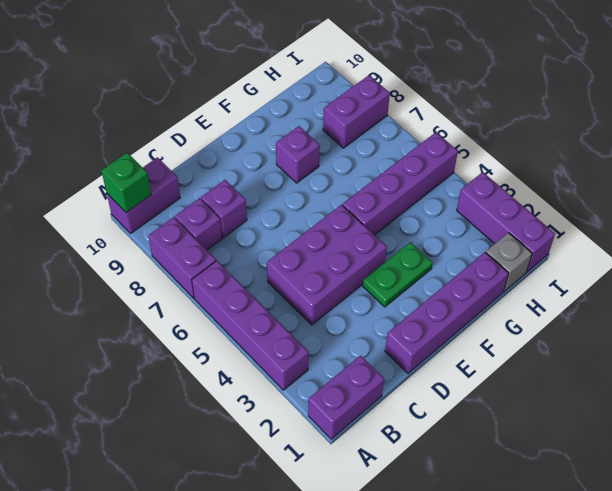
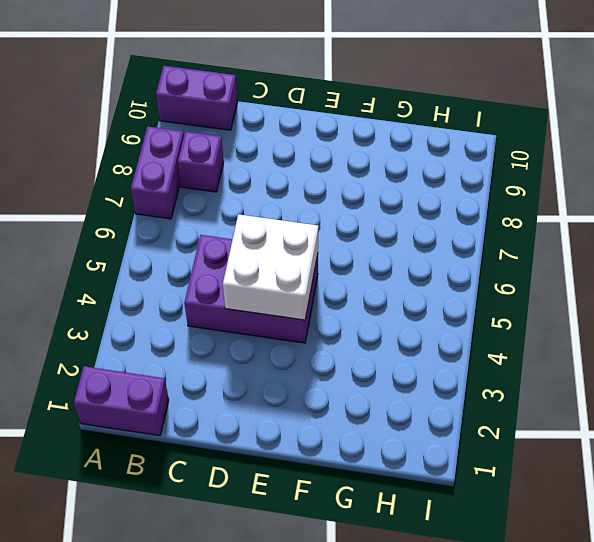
white brick D4:E5 level 2 -> none
none -> purple brick A3:A6 level 1
none -> purple brick C8 level 1
none -> purple brick D1:G1 level 1

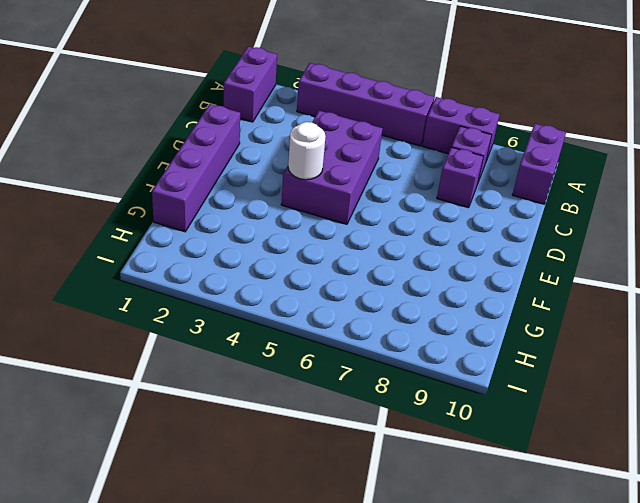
white round brick E4 level 2 -> none
none -> green plate E3:F3 level 1
none -> purple brick F5:I5 level 1
none -> purple brick F8 level 1

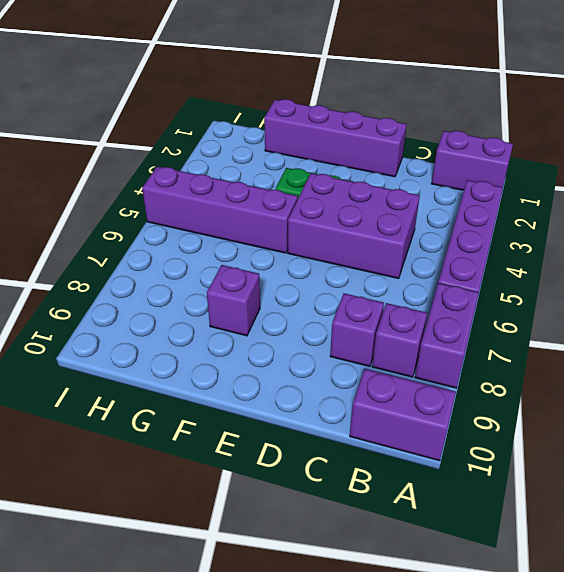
none -> grey brick H1 level 1
none -> purple brick H8:I8 level 1
none -> purple brick I1:I3 level 1

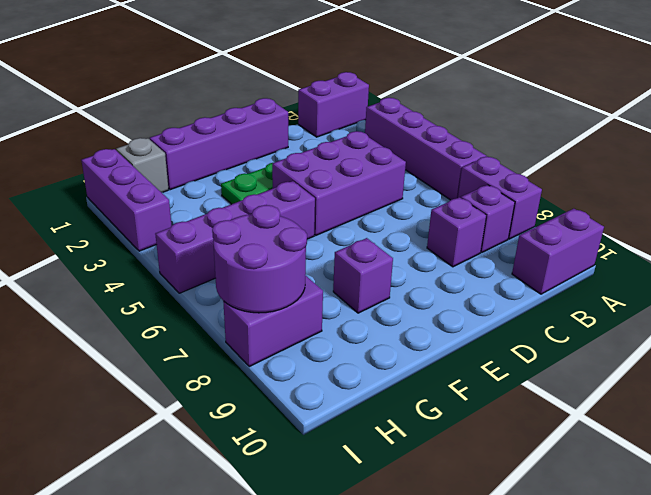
purple round brick H7:I8 level 2 -> none
none -> green brick A10 level 2

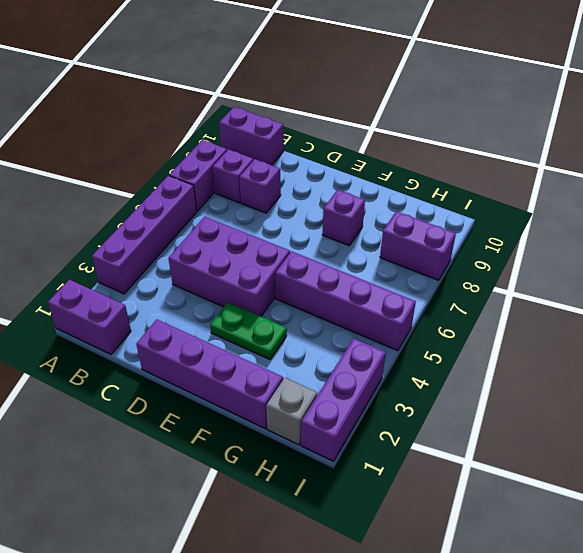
none -> green brick A10 level 2

